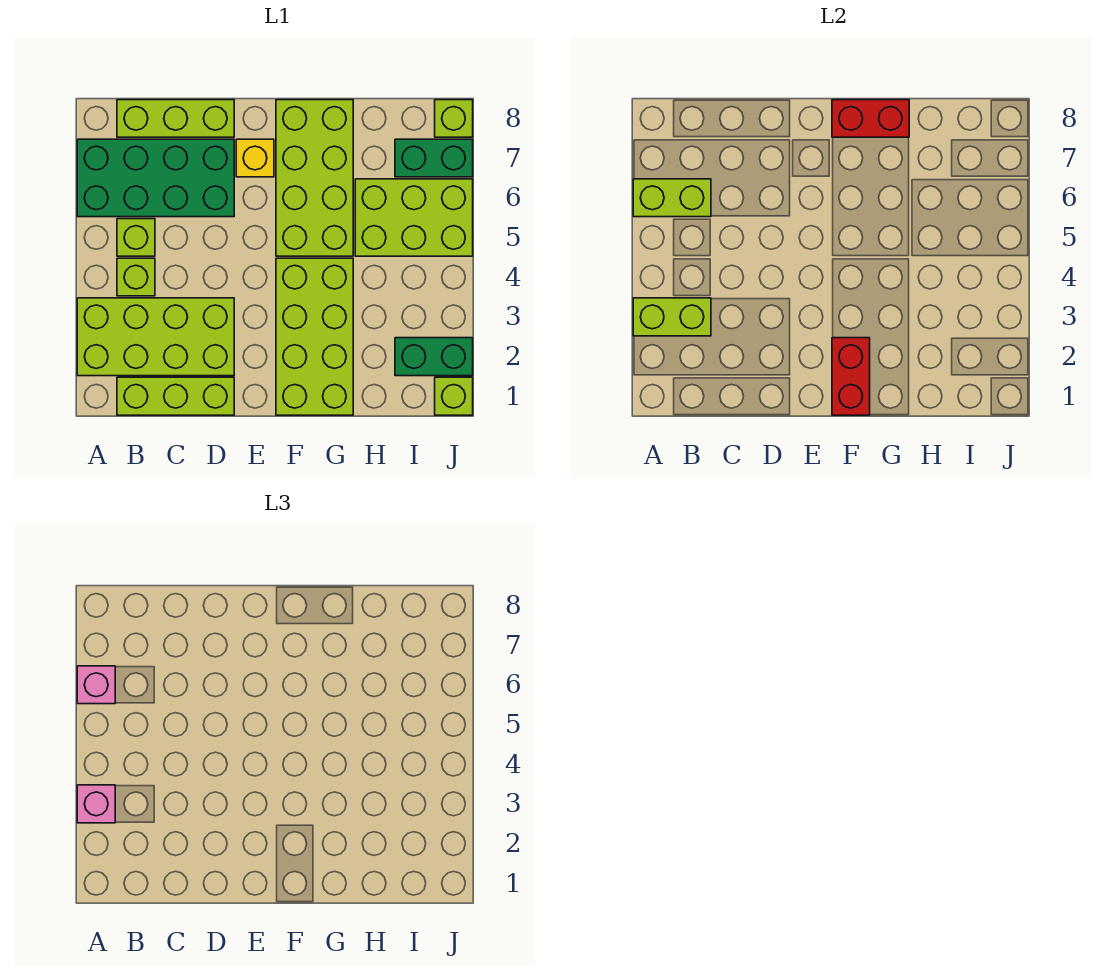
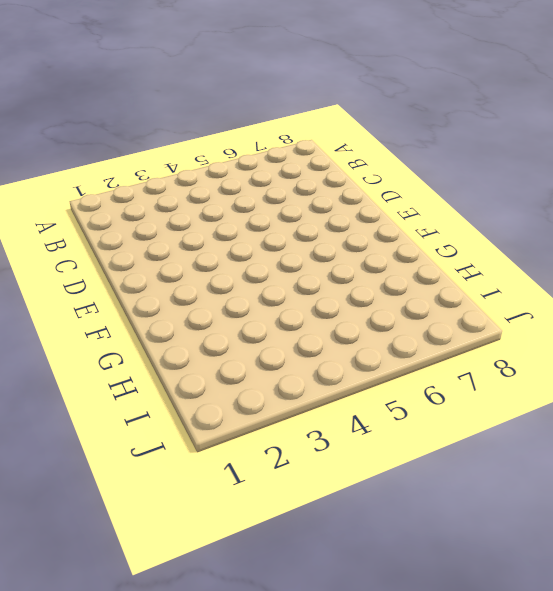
none -> lime brick A2:D3 level 1
none -> green brick A6:D7 level 1
none -> lime brick B1:D1 level 1

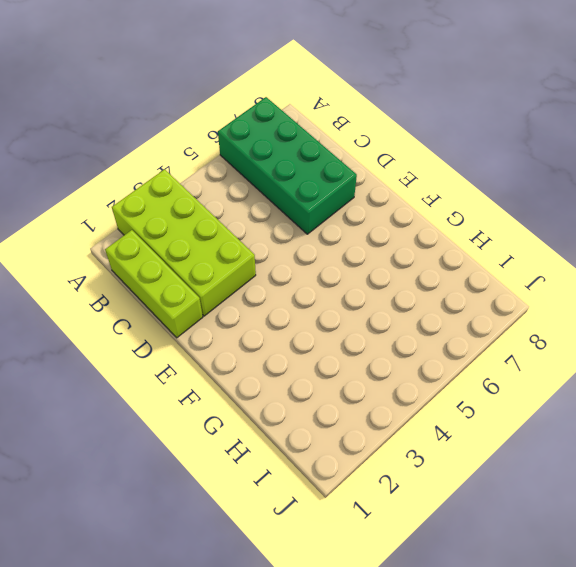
none -> lime brick B4 level 1
none -> lime brick B5 level 1
none -> lime brick B8:D8 level 1

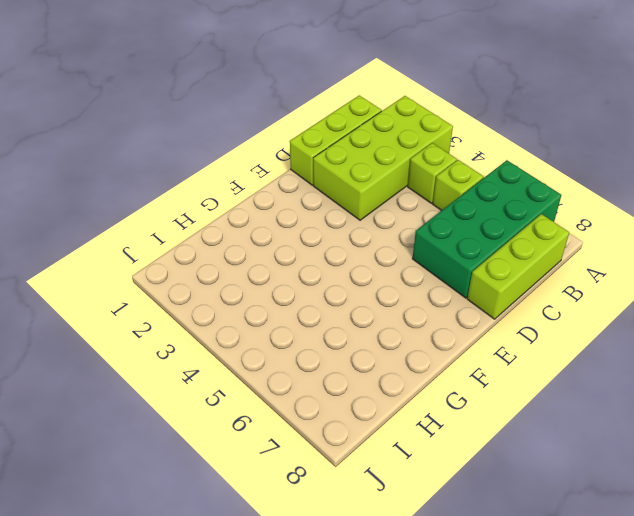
none -> yellow brick E7 level 1
none -> lime brick F1:G4 level 1
none -> lime brick F5:G8 level 1

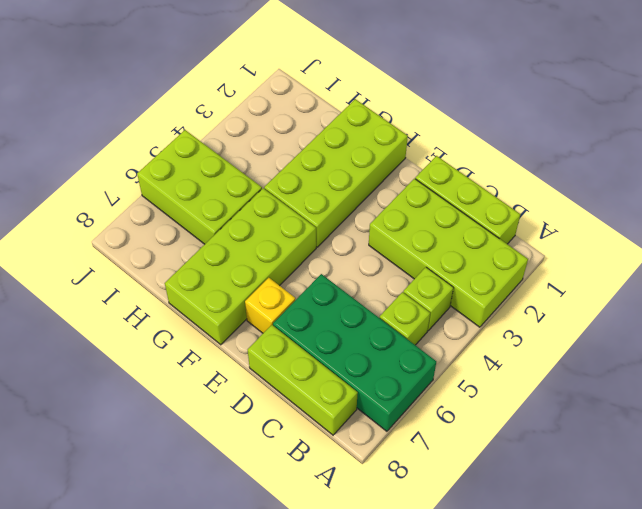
none -> green brick I2:J2 level 1
none -> green brick I7:J7 level 1
none -> lime brick J1 level 1

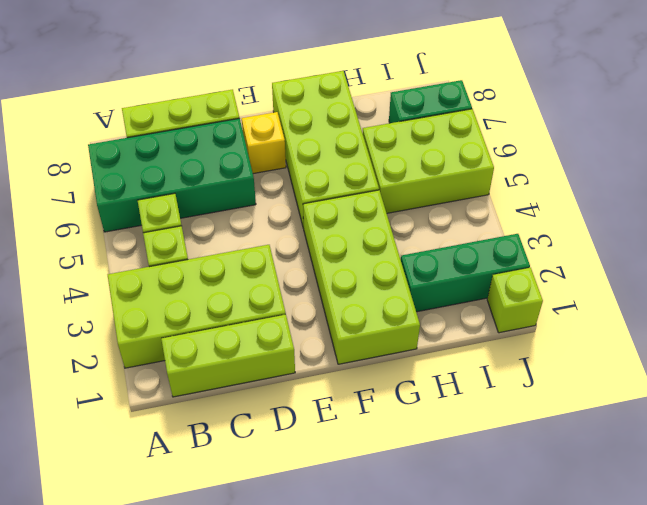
green brick H2:J2 level 1 -> green brick I2:J2 level 1
none -> lime brick J8 level 1
none -> lime brick A3:B3 level 2
none -> lime brick A6:B6 level 2

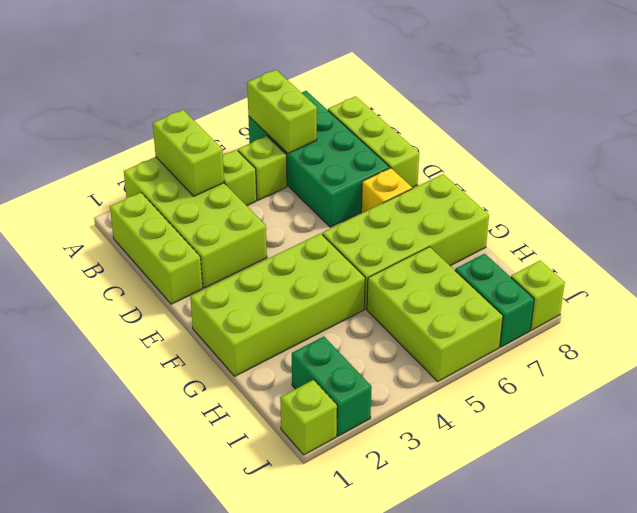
none -> red brick F1:F2 level 2
none -> red brick F8:G8 level 2
none -> pink brick A3 level 3

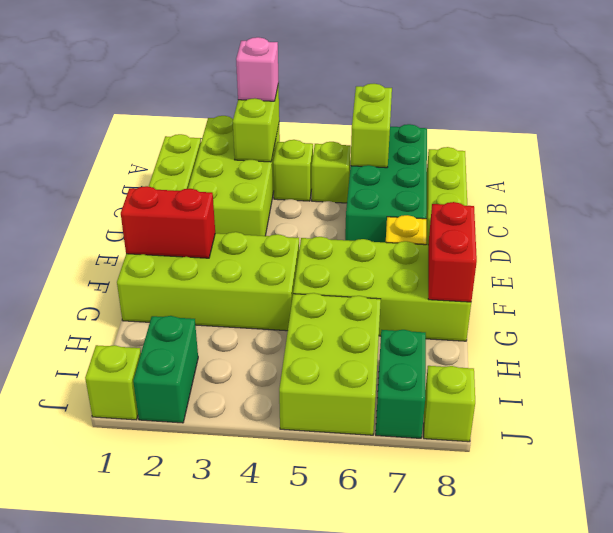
none -> pink brick A6 level 3

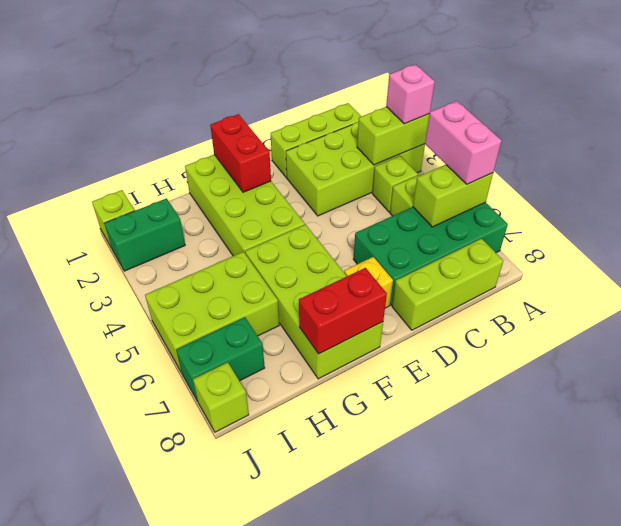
pink brick A5:A6 level 3 -> pink brick A6 level 3

